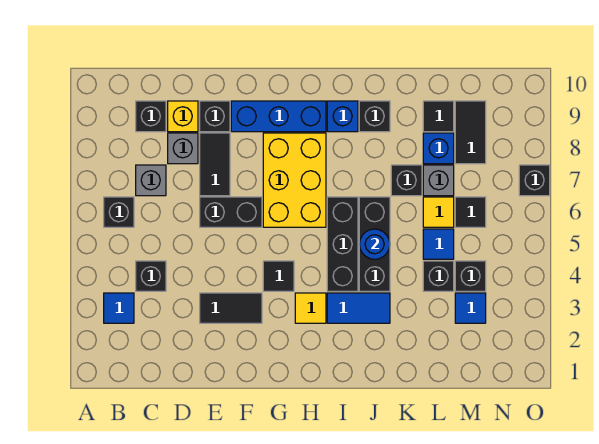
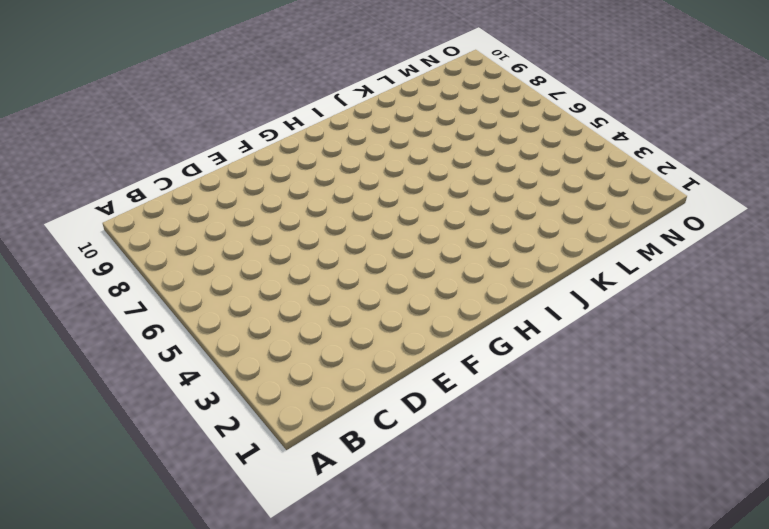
none -> blue tile B3 level 1
none -> black brick B6 level 1
none -> black brick C4 level 1
none -> grey brick C7 level 1

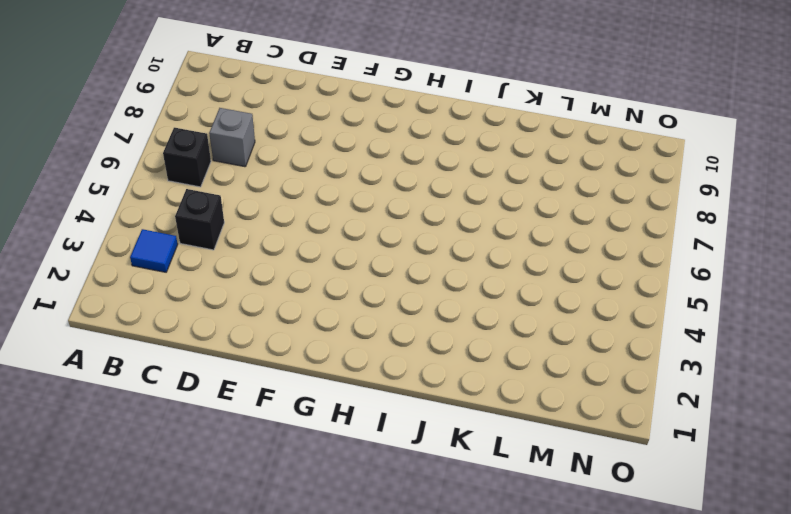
none -> black brick C9 level 1
none -> grey brick D8 level 1
none -> yellow brick D9 level 1
none -> black tile E3:F3 level 1

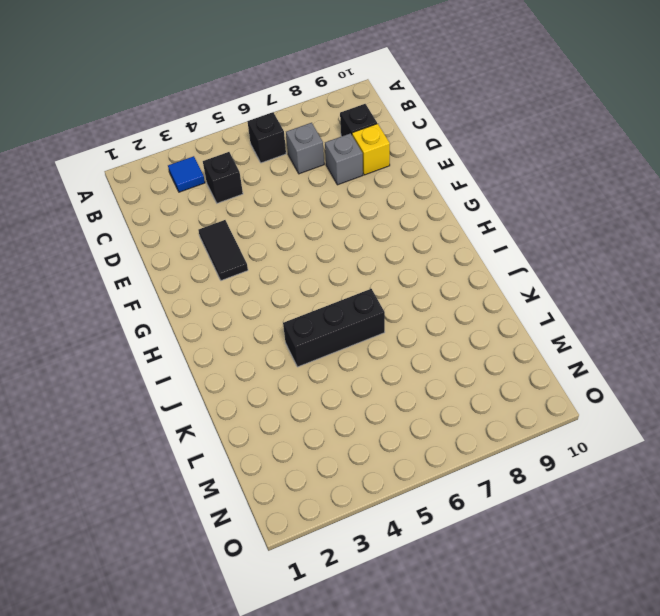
none -> black brick E6:F6 level 1
none -> black tile E7:E8 level 1
none -> black brick E9 level 1
none -> blue brick F9:H9 level 1

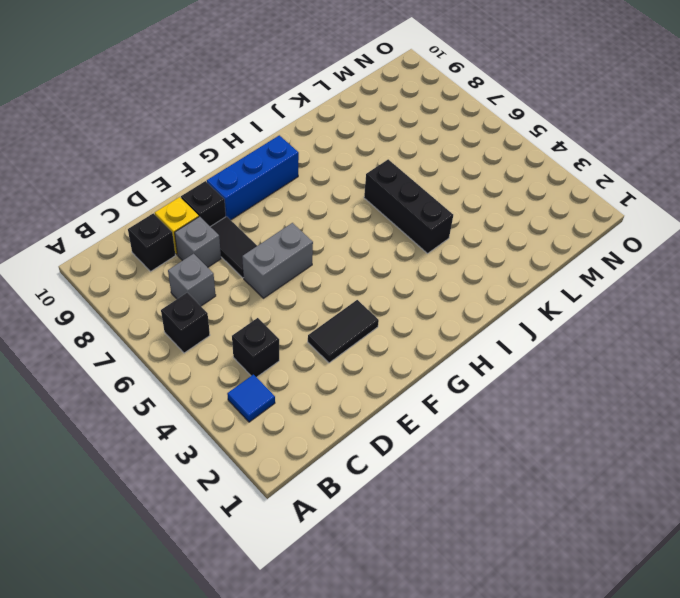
grey brick E6:F6 level 1 -> black brick E6:F6 level 1
none -> black tile G4 level 1
none -> yellow brick G6:H8 level 1
none -> yellow tile H3 level 1
none -> blue tile I3:J3 level 1

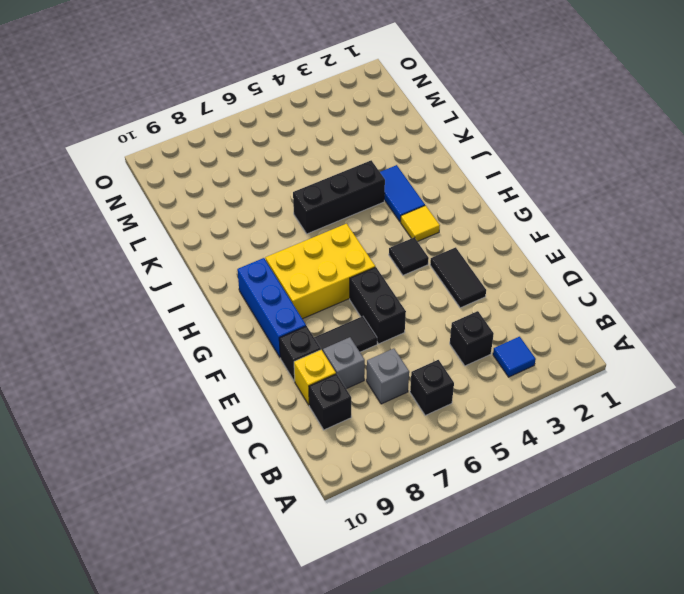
none -> black brick I4:I6 level 1
none -> blue brick I9 level 1
none -> black brick J9 level 1
none -> black brick K7 level 1

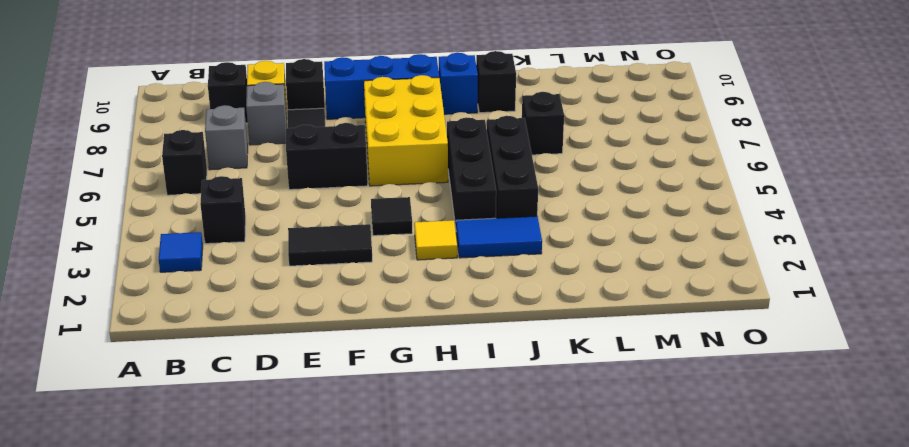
none -> black brick L4 level 1
none -> blue tile L5 level 1
none -> yellow tile L6 level 1
none -> grey brick L7 level 1

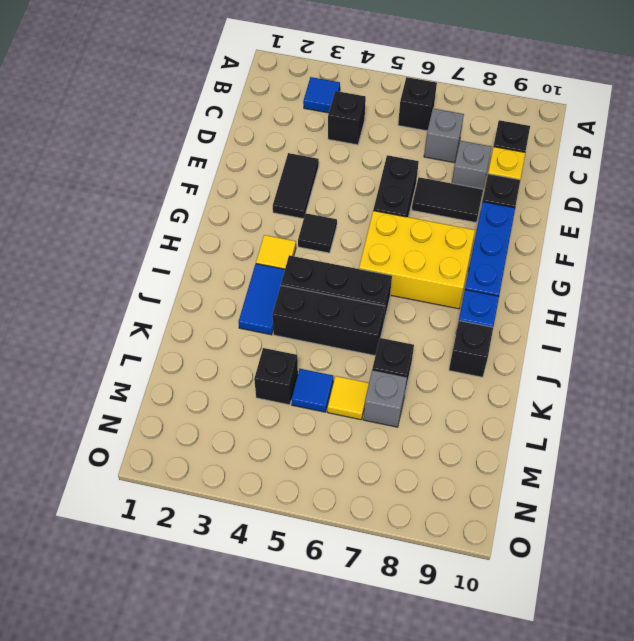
none -> blue brick L8 level 1
none -> black tile L9 level 1
none -> blue tile M3 level 1
none -> black brick M4 level 1

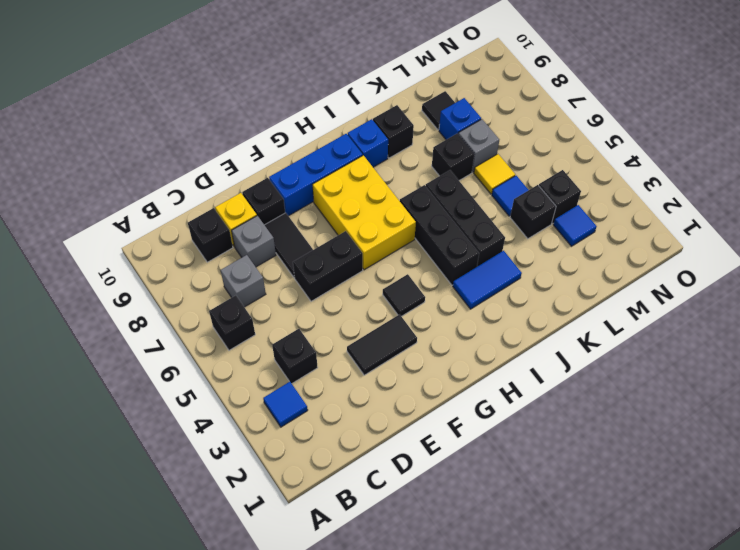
none -> yellow tile H3 level 1
none -> black tile M6 level 1
none -> black tile M8:M9 level 1
none -> black brick O7 level 1

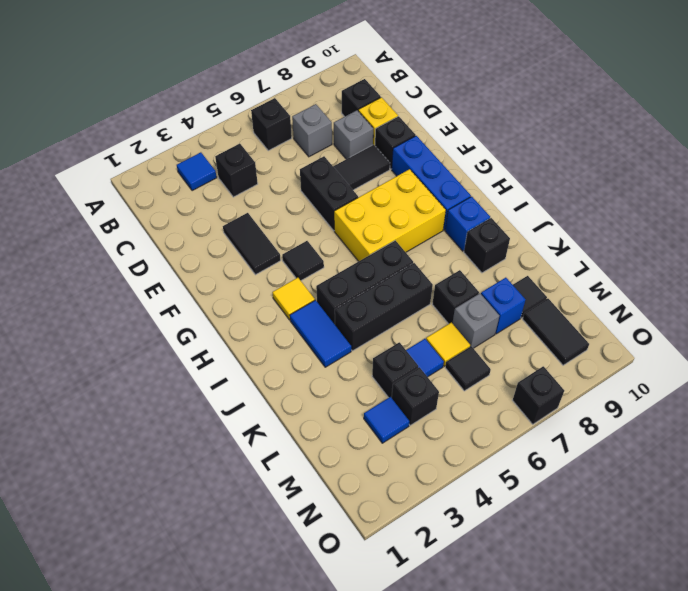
black tile M9:N9 level 1 -> black tile M8:M9 level 1
none -> blue round brick J5 level 2

